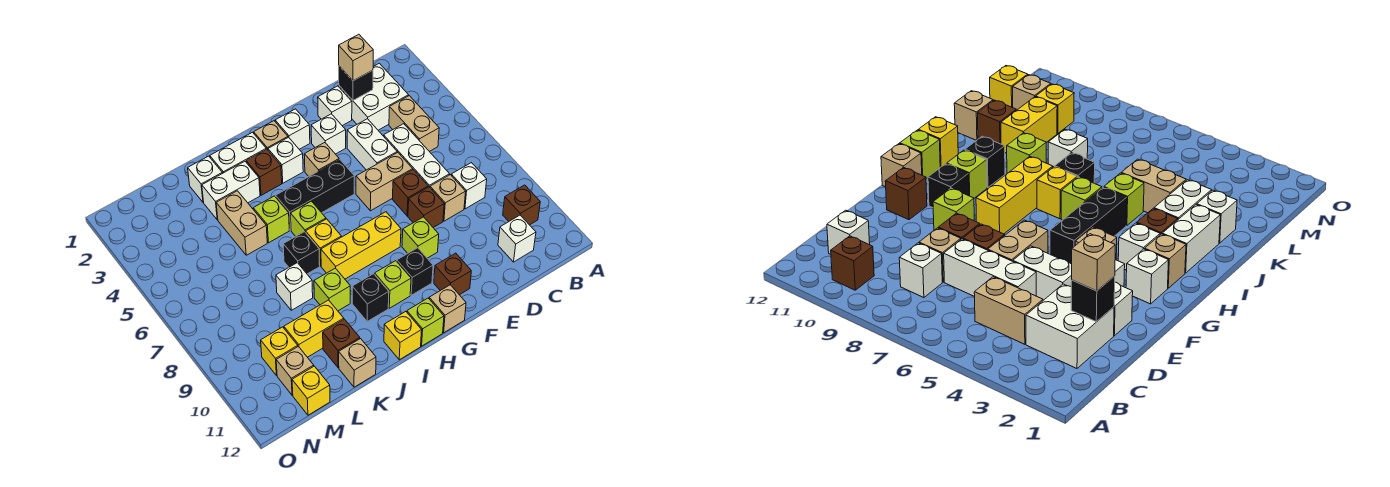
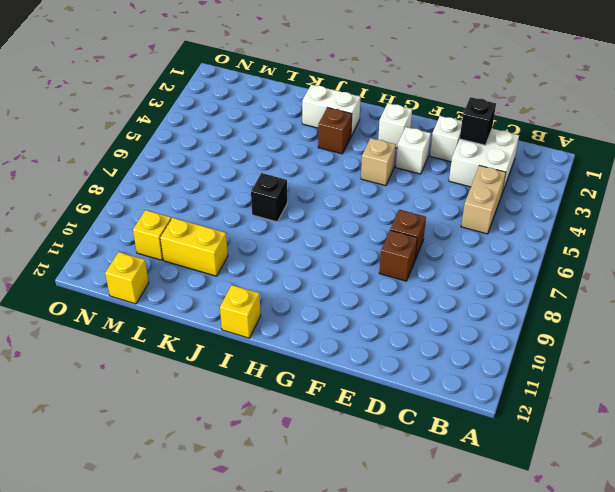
none -> brown brick B10 level 1
none -> white brick C8 level 1
none -> white brick C11 level 1
none -> white brick D5:D7 level 1

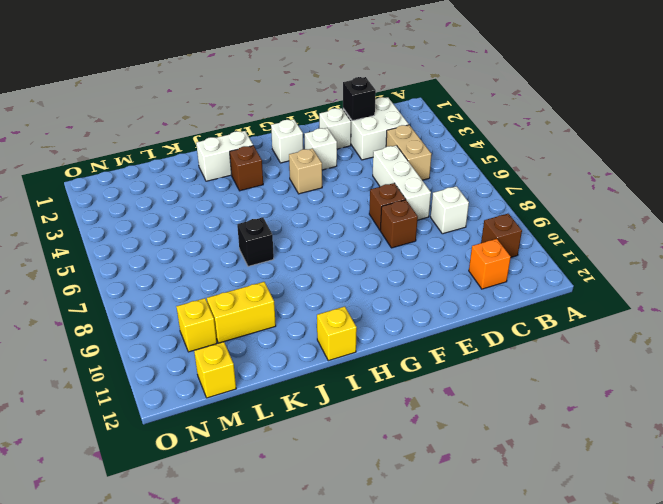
orange brick C11 level 1 -> white brick C11 level 1
none -> tan brick D8 level 1
none -> white brick E4:E5 level 1
none -> tan brick E6:F6 level 1
none -> lime brick F9 level 1

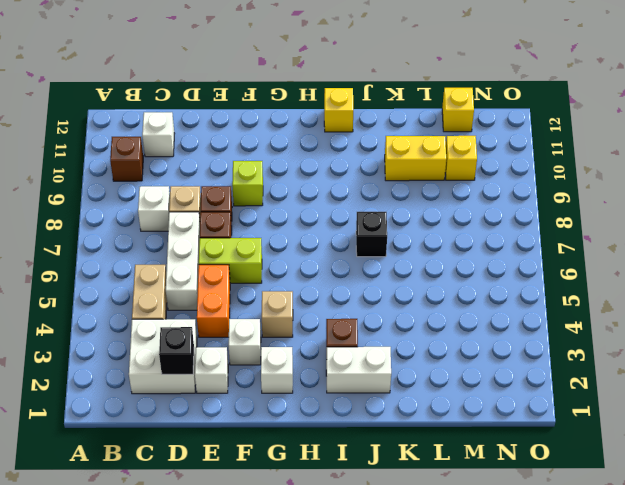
orange brick E4:E5 level 1 -> white brick E4:E5 level 1
lime brick E6:F6 level 1 -> tan brick E6:F6 level 1
none -> brown brick F11 level 1
none -> black brick G5:I5 level 1
none -> yellow brick G8:I8 level 1
none -> black brick G10 level 1

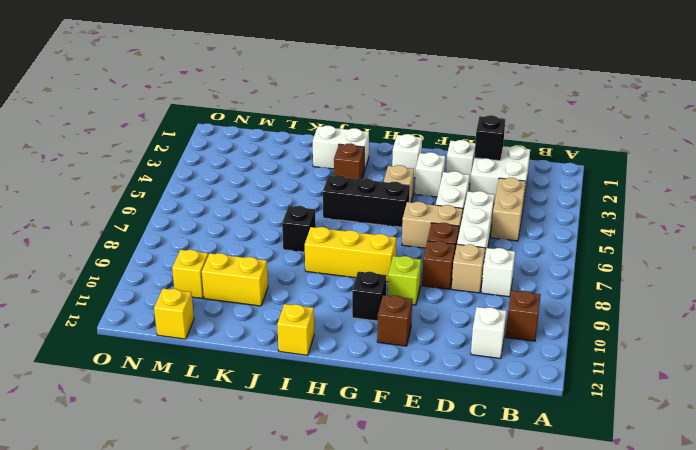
none -> tan brick G12 level 1
none -> tan brick H2 level 1
none -> white brick H3 level 1
none -> lime brick H10 level 1

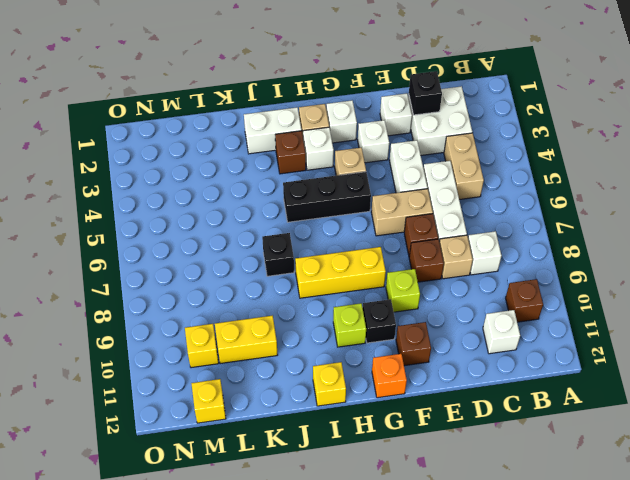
orange brick G12 level 1 -> tan brick G12 level 1
none -> lime brick H12 level 1
none -> lime brick I6 level 1
none -> yellow brick I7 level 1
none -> black brick I10 level 1

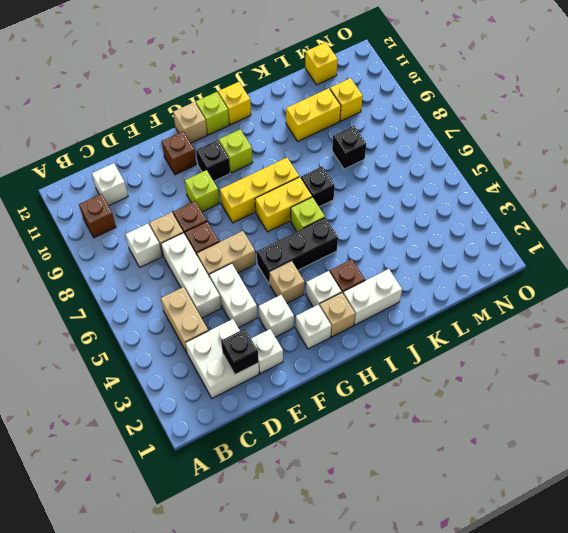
yellow brick H7:I7 level 1 -> yellow brick I7 level 1
black brick L8 level 1 -> black brick I10 level 1
none -> white brick J3:K3 level 1
none -> lime brick J5 level 1
none -> lime brick J9 level 1
none -> white brick K2 level 1

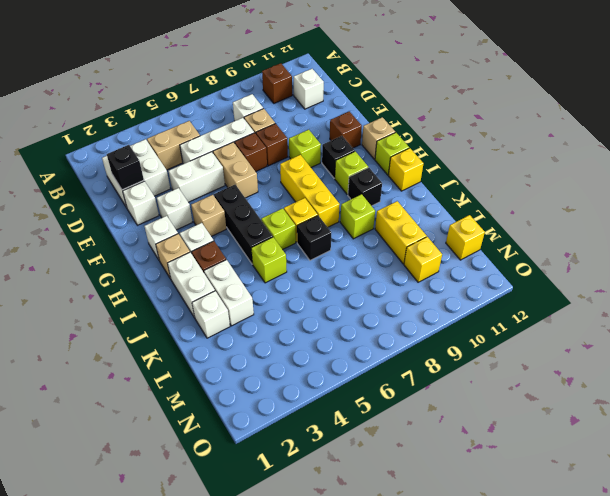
none -> tan brick K4:K5 level 1
none -> white brick K8 level 1
none -> brown brick K11 level 1
none -> tan brick K12 level 1

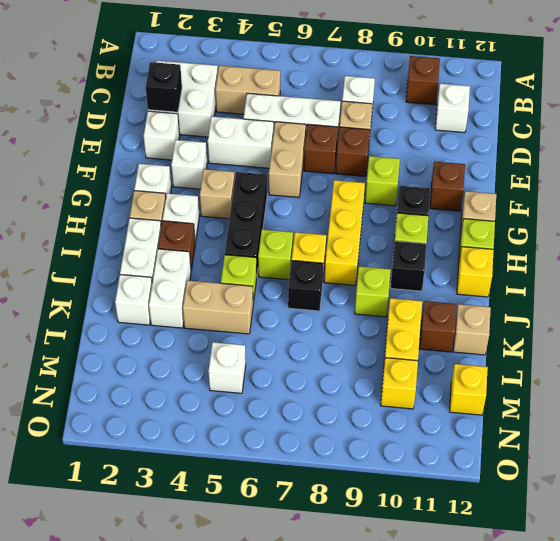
white brick M5 level 1 -> white brick K8 level 1
none -> tan brick M11 level 1
none -> tan brick D2 level 3

